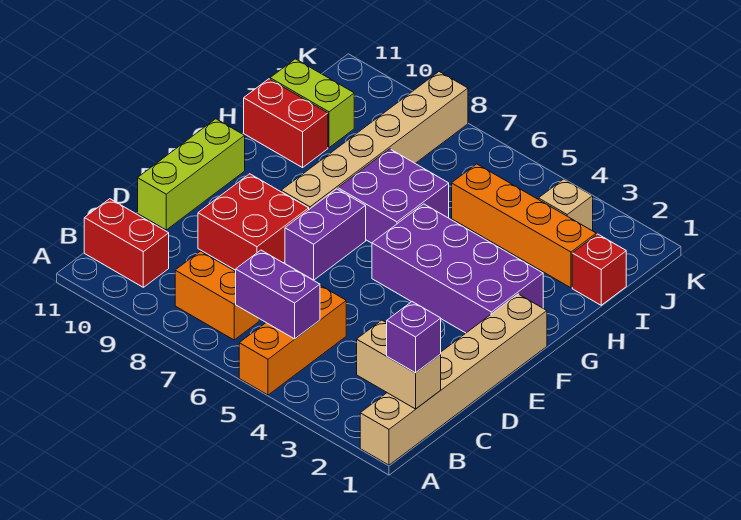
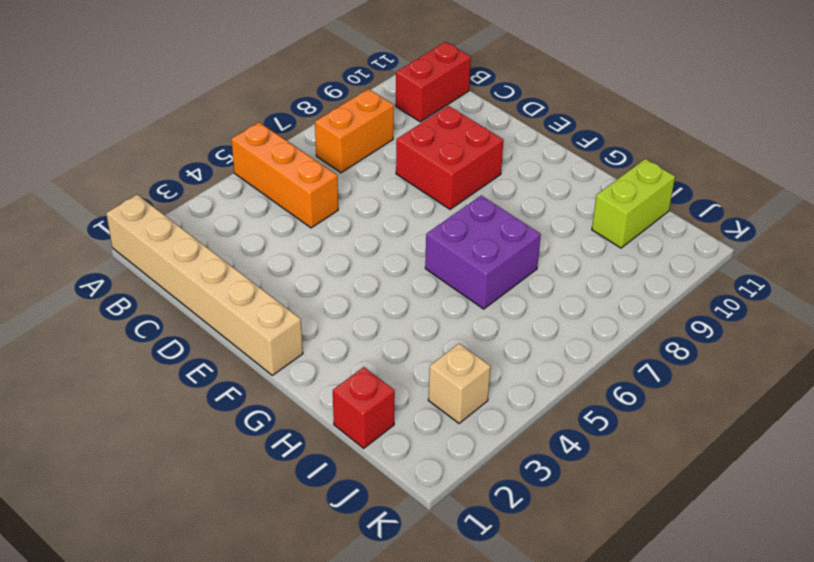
none -> lime brick D11:F11 level 1
none -> purple brick E7:F7 level 1
none -> purple brick F2:G5 level 1

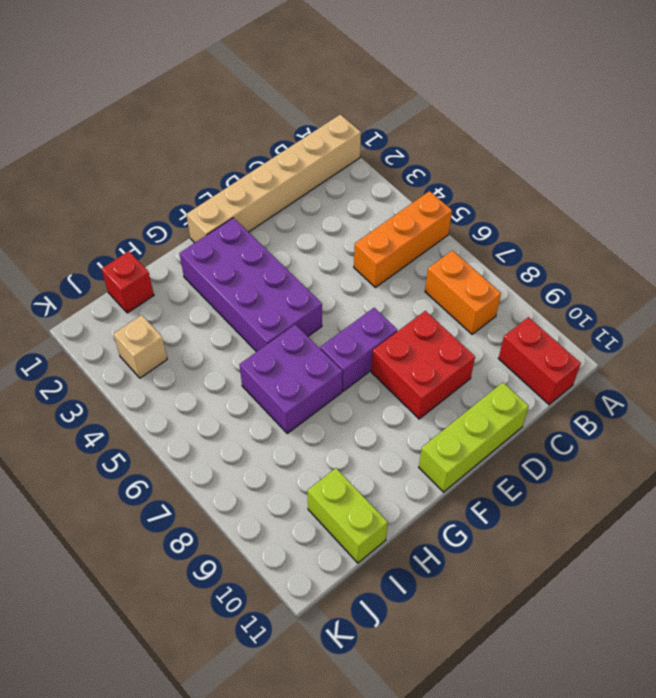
none -> tan brick F8:K8 level 1
none -> red brick H10:H11 level 1
none -> orange brick I2:I5 level 1

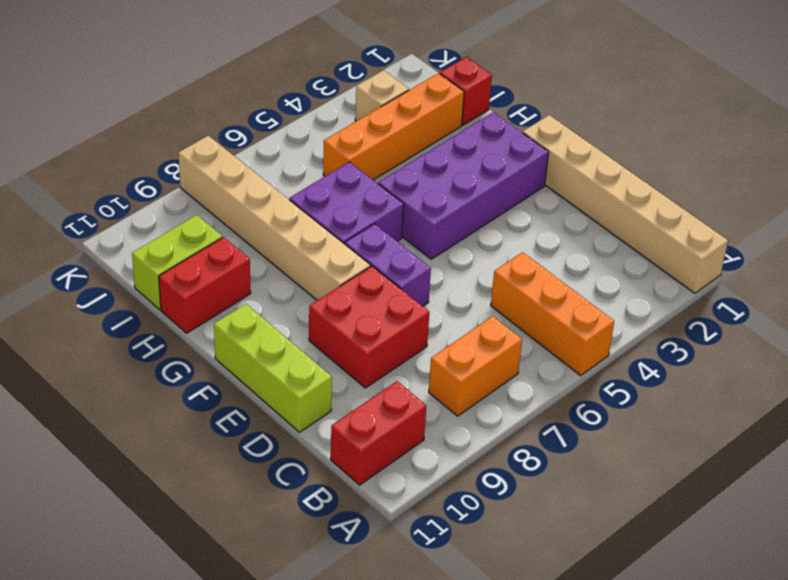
none -> tan brick B1:B2 level 2
none -> purple brick B5:B6 level 2
none -> purple brick B1 level 3

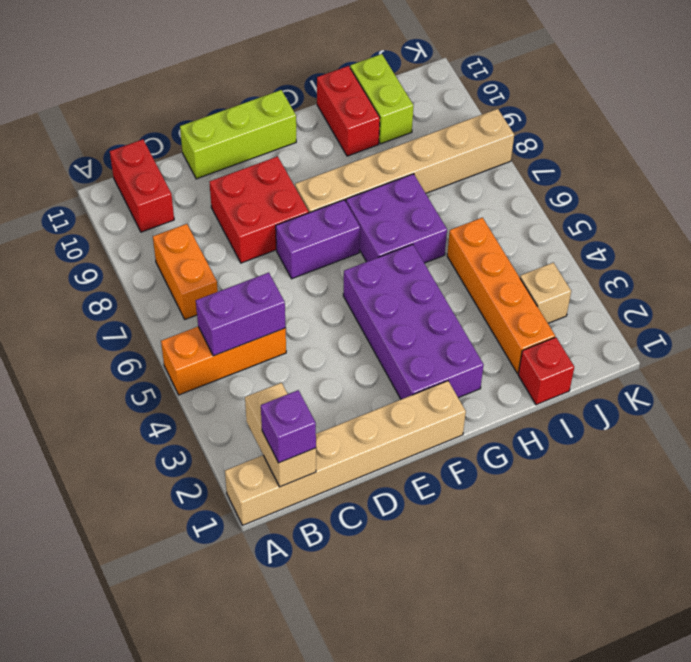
purple brick B5:C5 level 2 -> purple brick B5:B6 level 2

